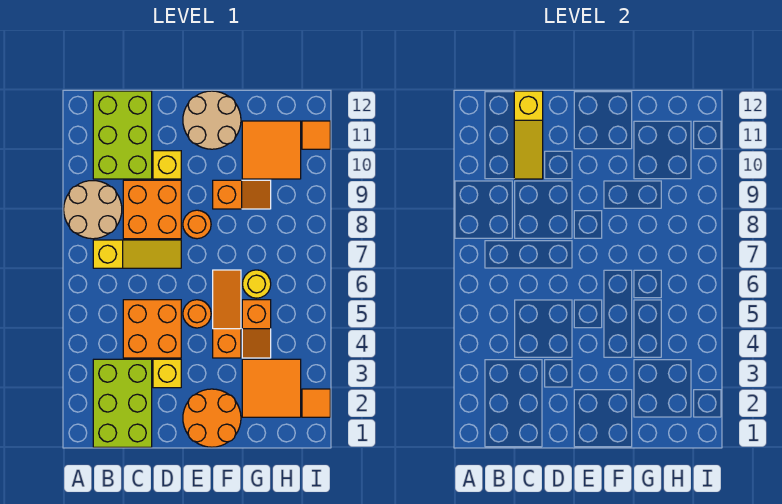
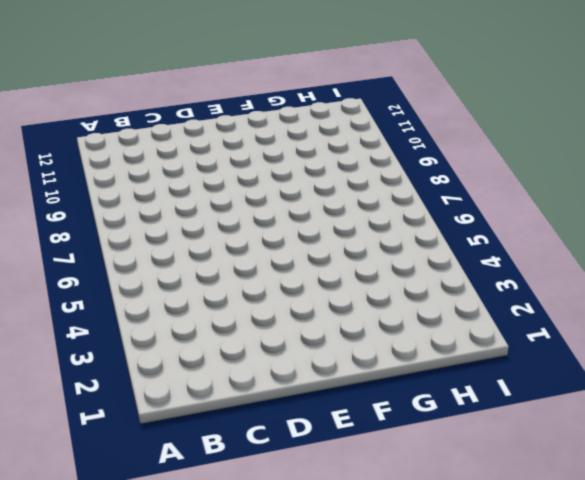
none -> tan round brick A8:B9 level 1
none -> lime brick B1:C3 level 1
none -> yellow slope B7:D7 level 1 top B

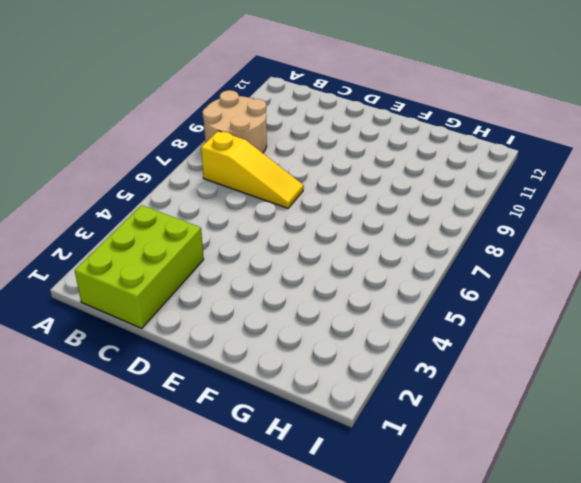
none -> lime brick B10:C12 level 1
none -> orange brick C4:D5 level 1
none -> orange brick C8:D9 level 1

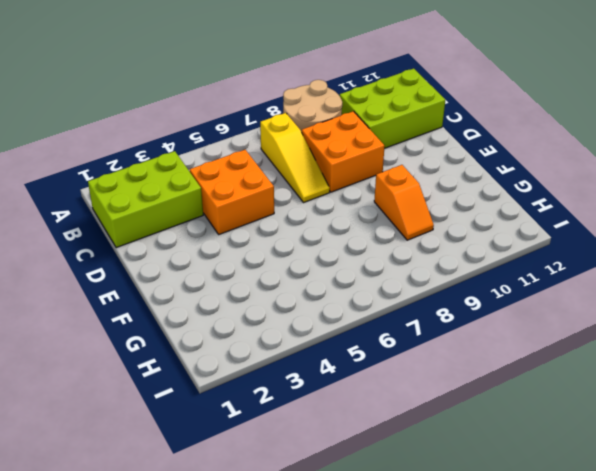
none -> yellow brick D3 level 1
none -> yellow brick D10 level 1
none -> orange round brick E1:F2 level 1

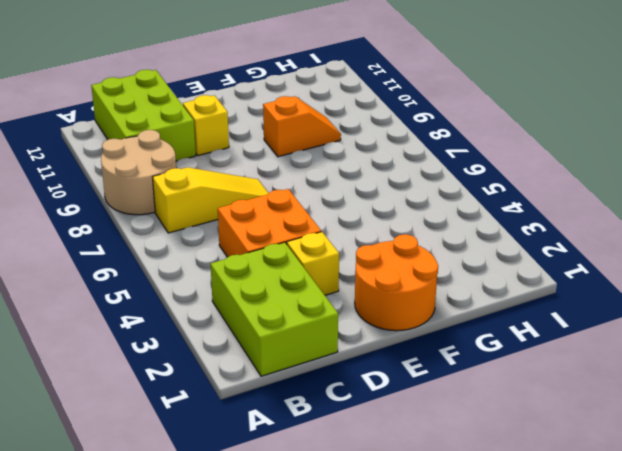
none -> orange brick C8:D9 level 1
none -> orange round brick E5 level 1
none -> orange round brick E8 level 1

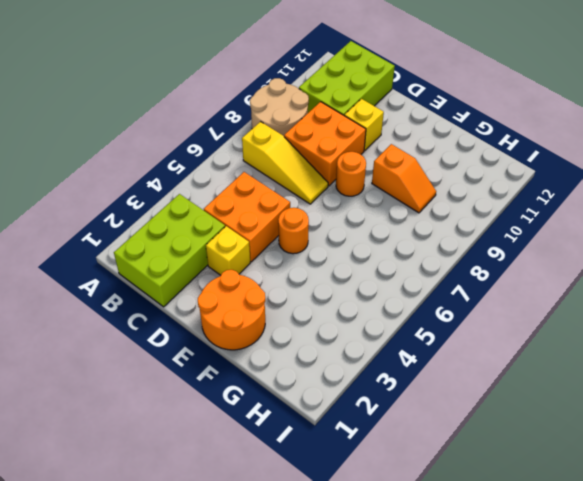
none -> tan round brick E11:F12 level 1
none -> orange slope F4:F6 level 1 top 4
none -> orange tile G2:H3 level 1

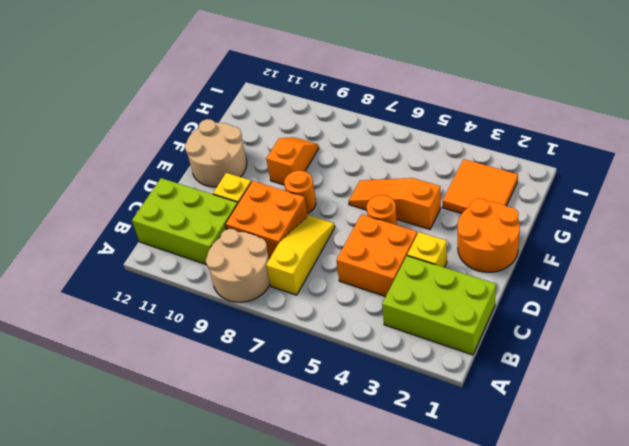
none -> orange slope G4:G5 level 1 top 5
none -> yellow round brick G6 level 1
none -> orange tile G10:H11 level 1

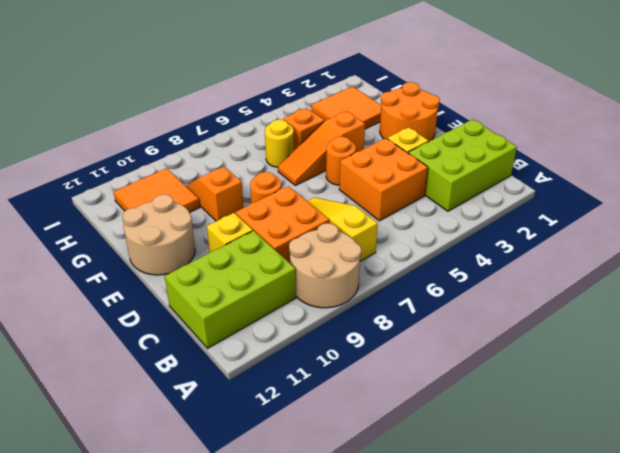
none -> orange tile I2 level 1
none -> orange tile I11 level 1
none -> yellow slope C10:C12 level 2 top 12

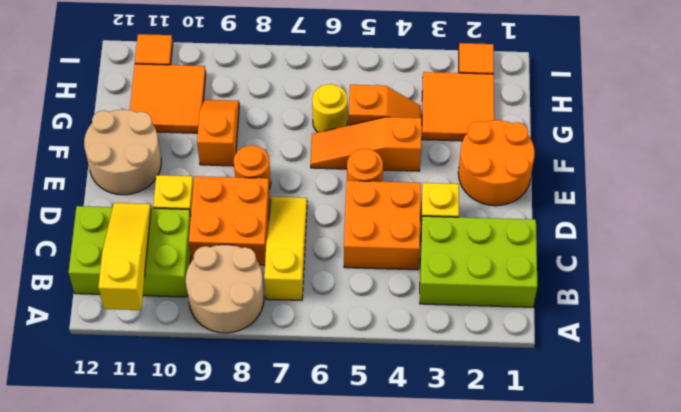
yellow slope A11:C11 level 2 top A -> yellow slope C10:C12 level 2 top 12

